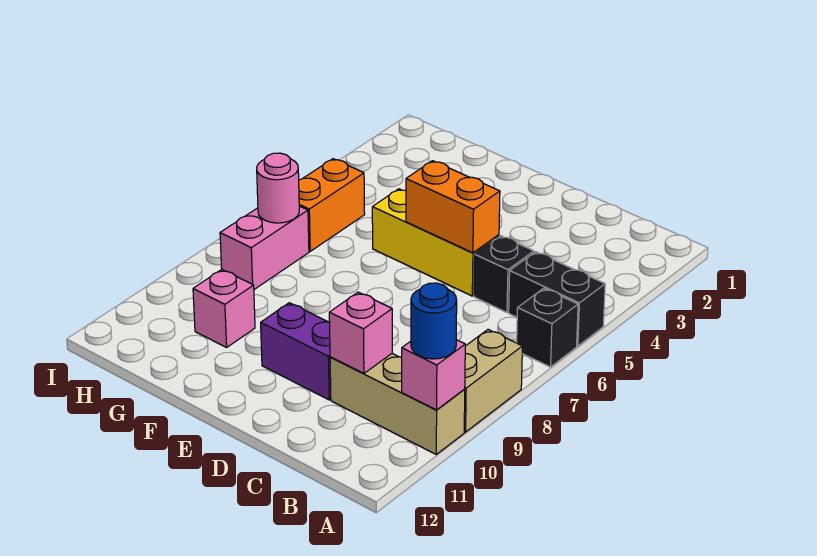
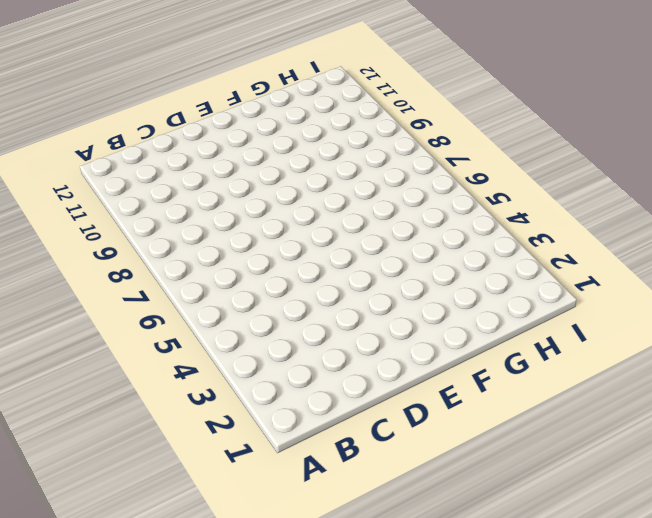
none -> black brick A5:B5 level 1
none -> black brick A6 level 1
none -> tan brick A8:A9 level 1

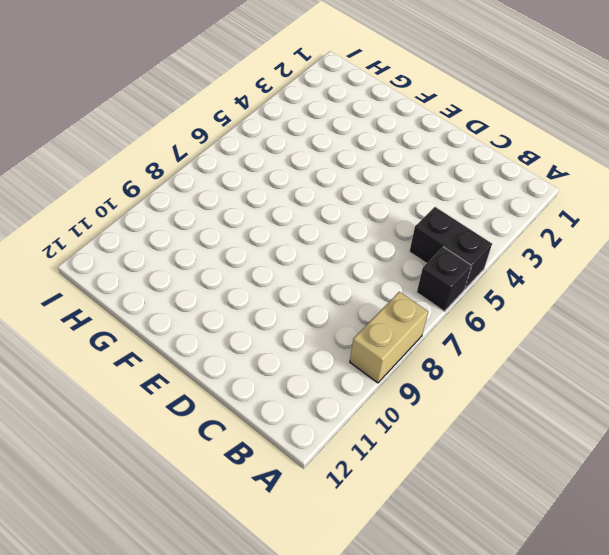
none -> tan brick A10:C10 level 1
none -> black brick C5 level 1
none -> yellow brick D5:F5 level 1

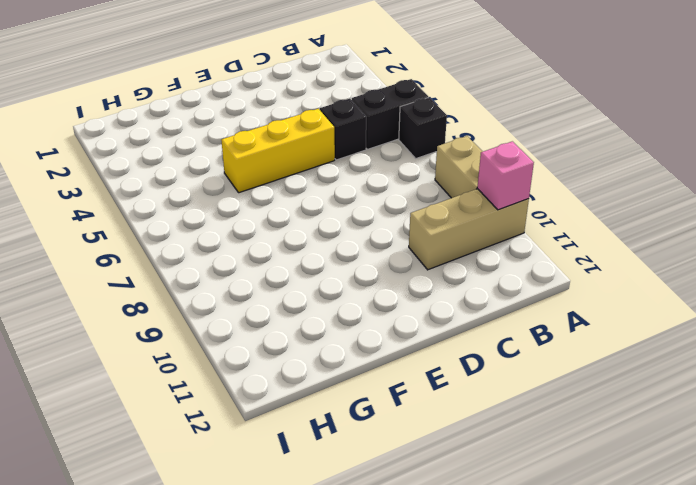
none -> purple brick D10:E10 level 1
none -> pink brick G10 level 1
none -> orange brick H5:H6 level 1

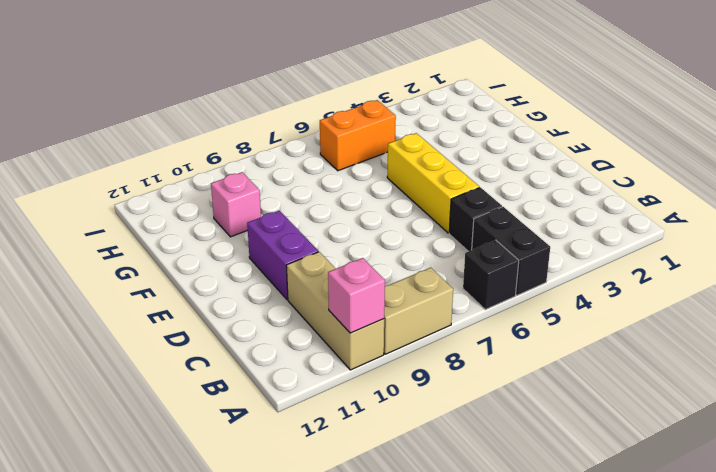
none -> pink brick H7:H8 level 1
none -> pink brick C10 level 2
none -> orange brick D5:E5 level 2

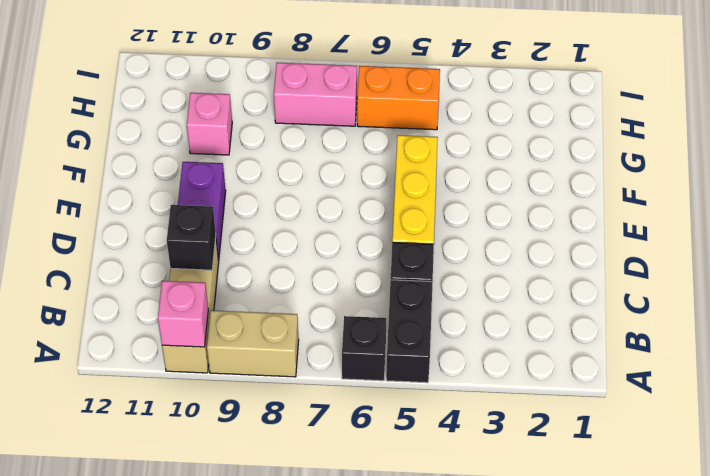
black brick C10 level 2 -> pink brick C10 level 2
none -> orange brick D5:E5 level 2
none -> pink round brick H7 level 2
none -> blue round brick A10 level 3

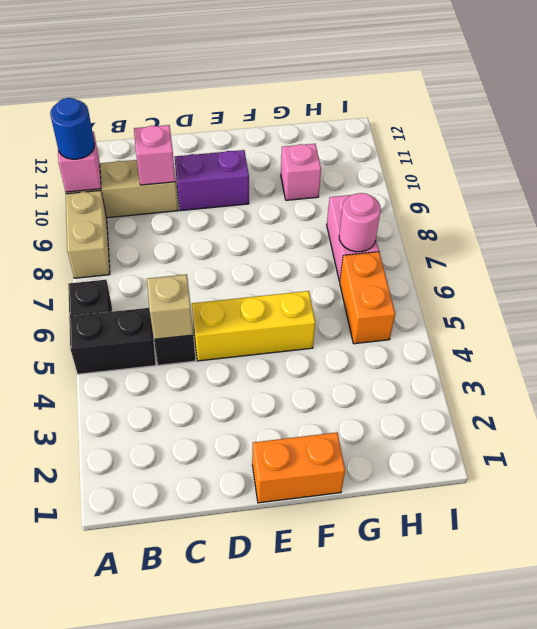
tan brick C5 level 2 -> none
orange brick E1:F1 level 1 -> orange brick D5:E5 level 2

